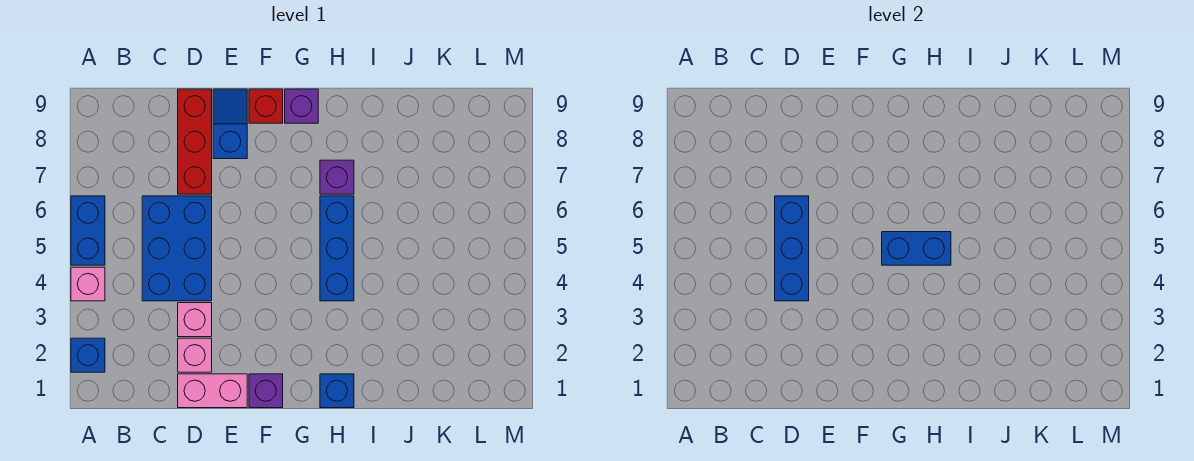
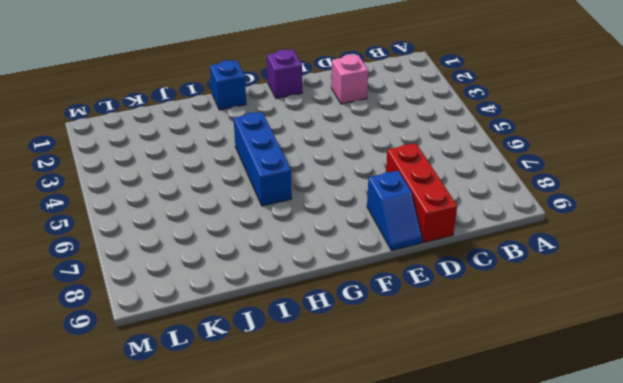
none -> blue brick A2 level 1
none -> pink brick A4 level 1
none -> blue brick A5:A6 level 1

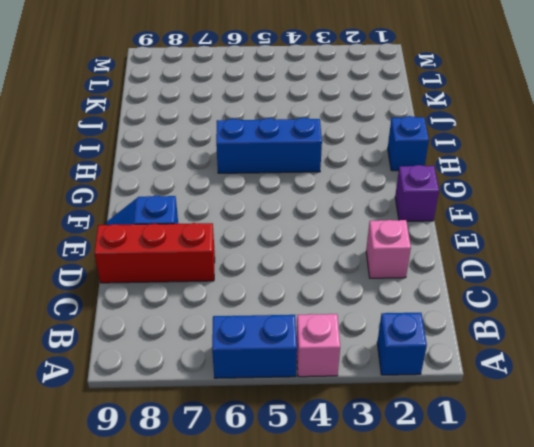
none -> blue brick C4:D6 level 1
none -> pink brick D1:E1 level 1
none -> pink brick D3 level 1

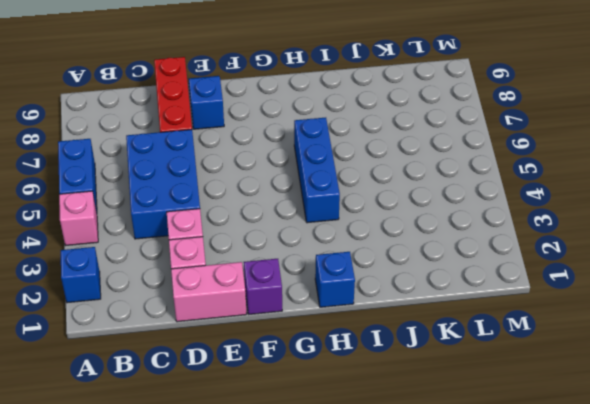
none -> red brick F9 level 1
none -> purple brick G9 level 1
none -> purple brick H7 level 1

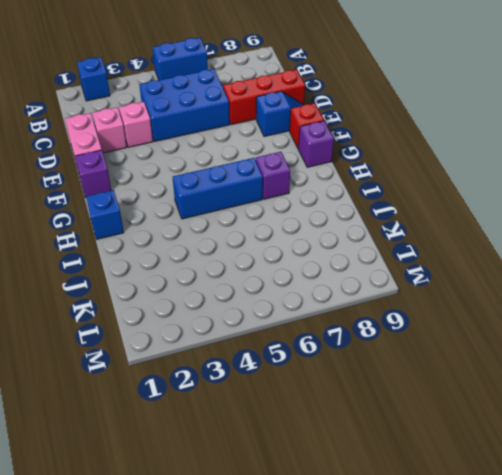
none -> pink brick A4 level 1
none -> blue brick D4:D6 level 2
none -> blue brick G5:H5 level 2

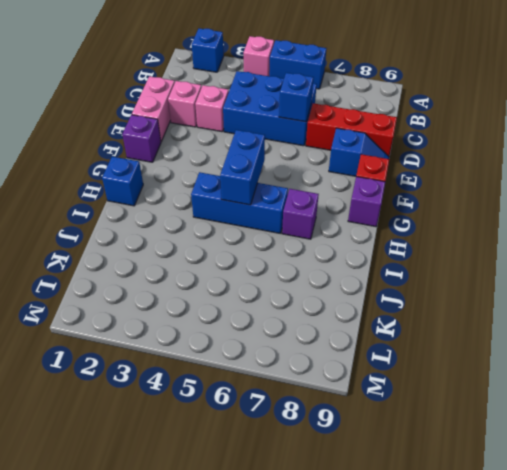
blue brick D6 level 2 -> blue brick D4:D6 level 2

